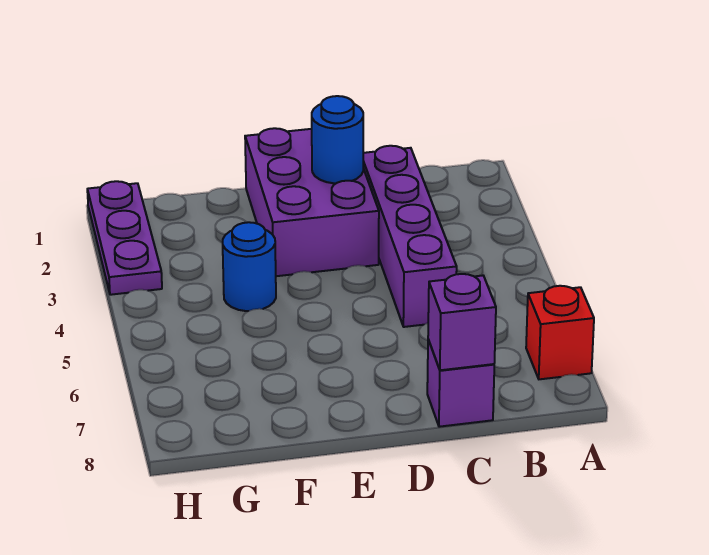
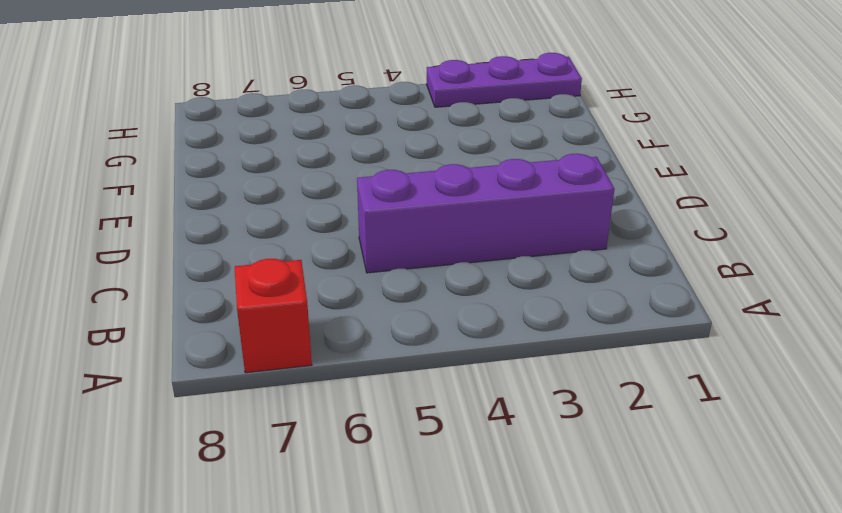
none -> purple brick C8 level 1
none -> purple brick D1:E3 level 1

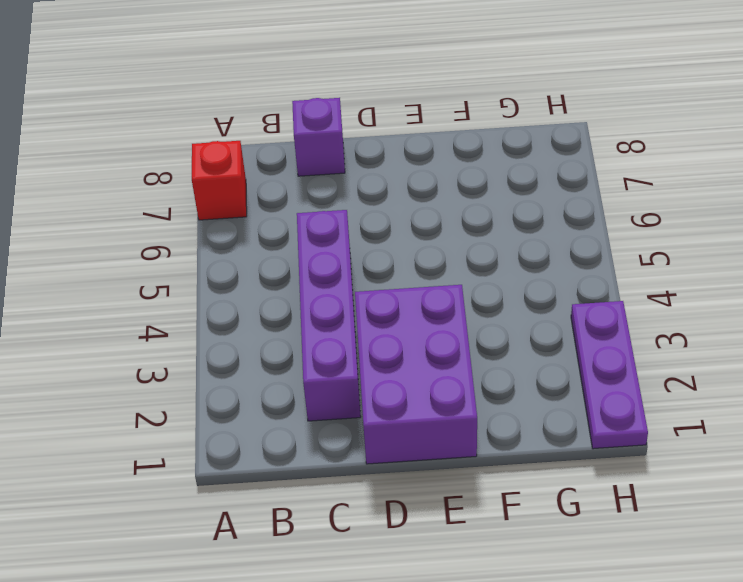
none -> blue round brick F4 level 1
none -> purple brick C8 level 2

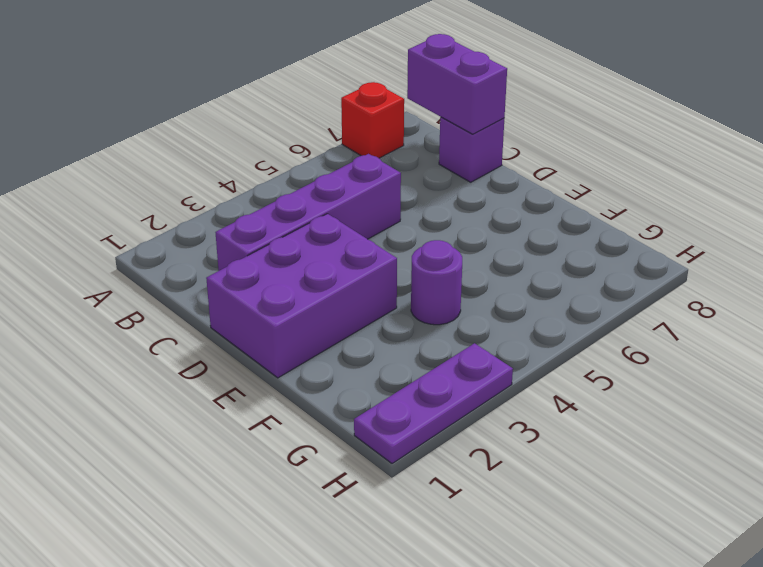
purple brick B8:C8 level 2 -> purple brick C8 level 2
purple round brick F4 level 1 -> blue round brick F4 level 1
none -> blue round brick D2 level 2

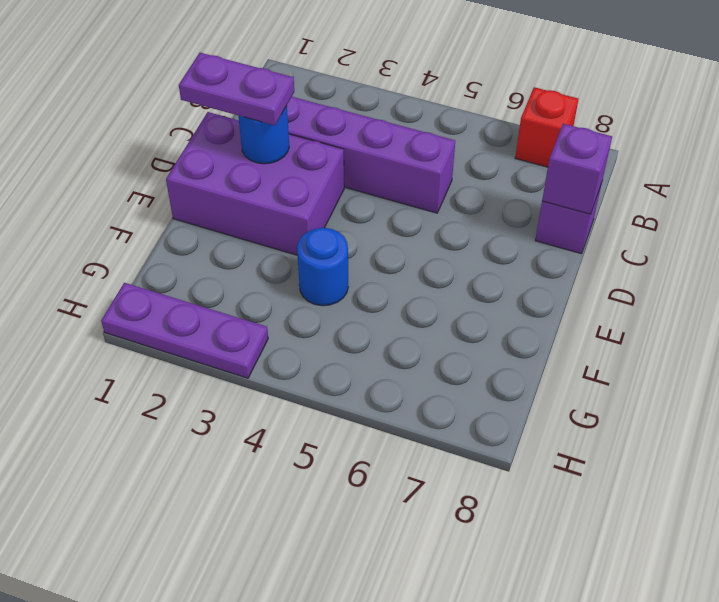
purple plate D1:D2 level 3 -> none

